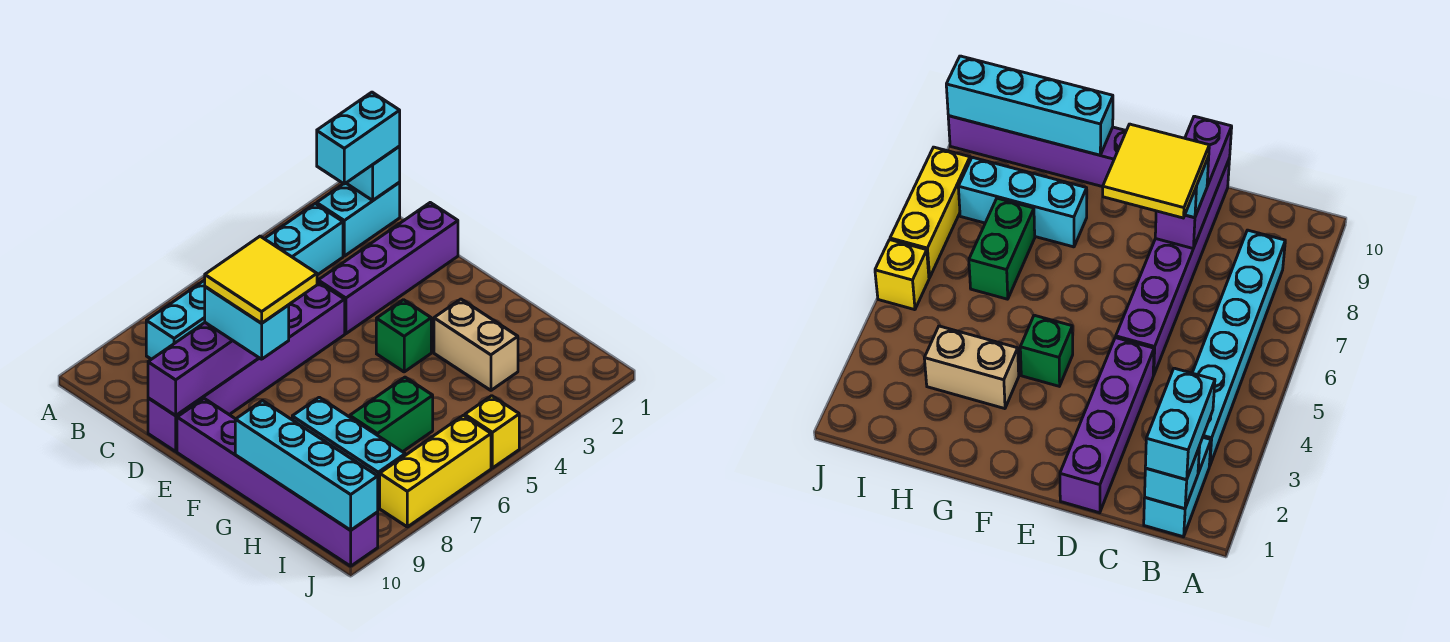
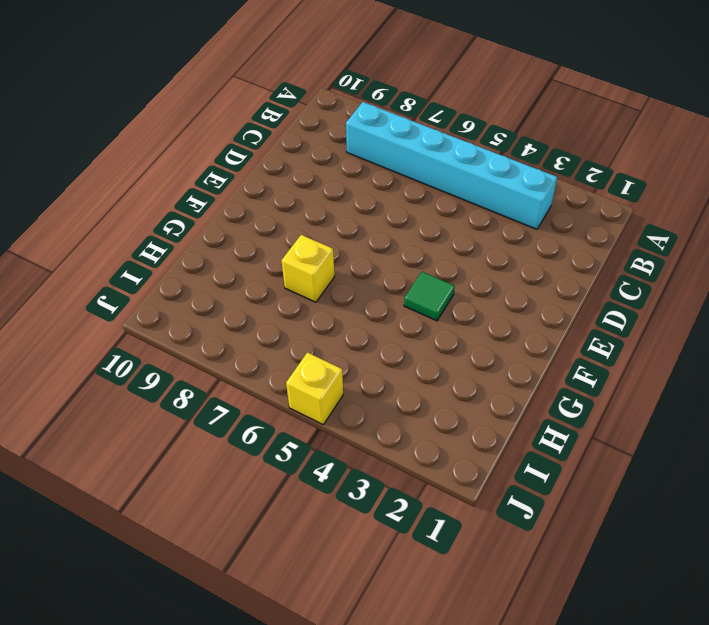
green tile F4 level 1 -> green brick F4 level 1
yellow brick G7 level 1 -> none
none -> cyan brick B1:B2 level 1
none -> purple brick D1:D4 level 1
none -> purple brick D5:D10 level 1

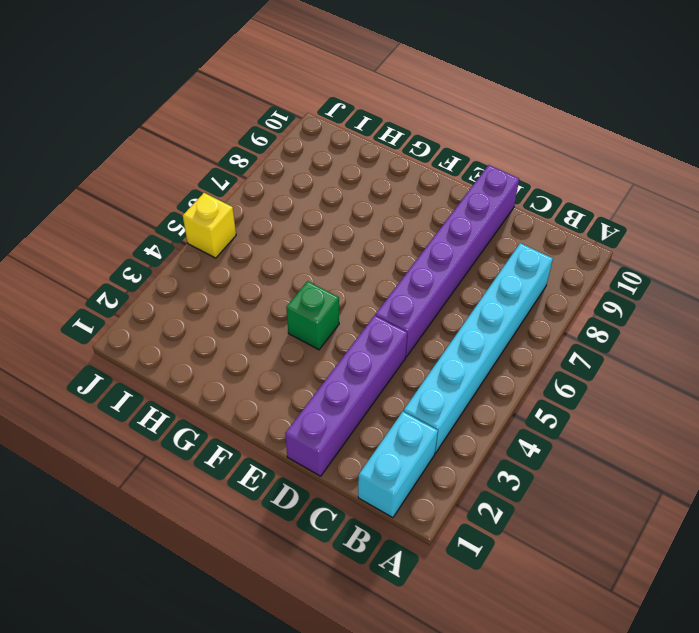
none -> purple brick E10:J10 level 1
none -> tan brick G3:H3 level 1
none -> cyan brick G8:I8 level 1

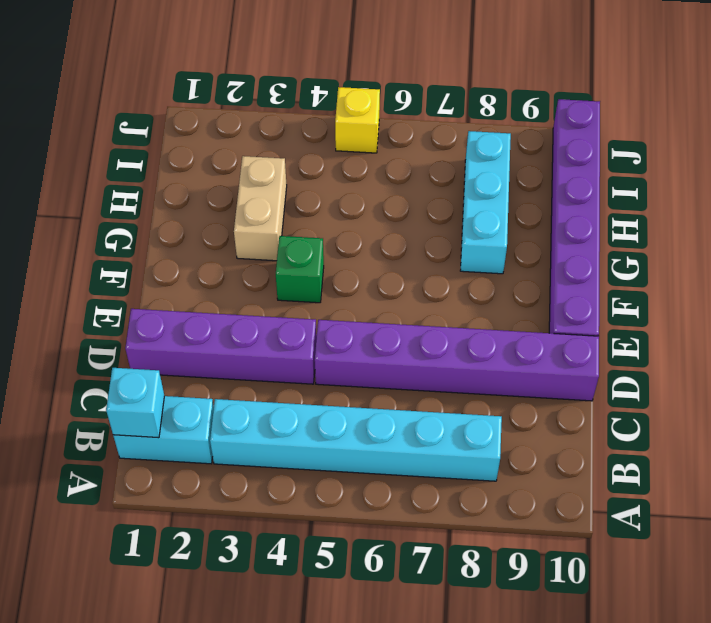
none -> green brick H6:H7 level 1
none -> yellow brick J6:J8 level 1
none -> purple brick D8:D10 level 2

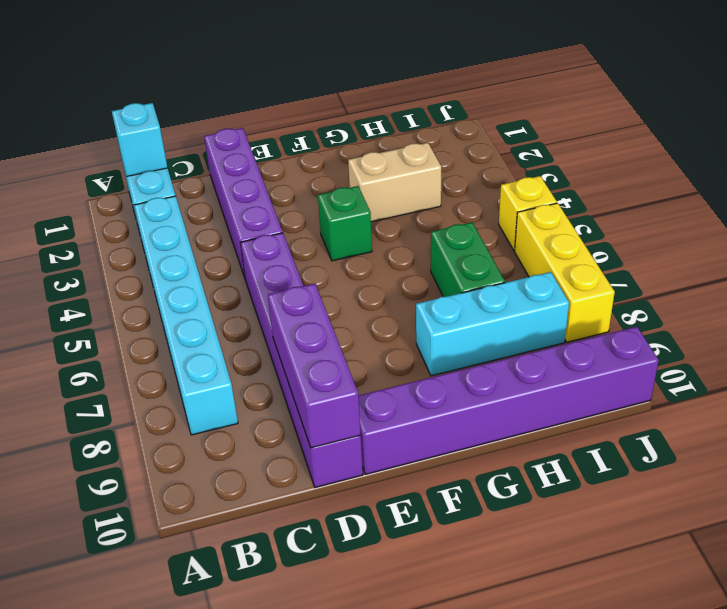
none -> cyan brick G10:J10 level 2
none -> cyan brick B1:B2 level 3
none -> cyan brick D8:E8 level 3

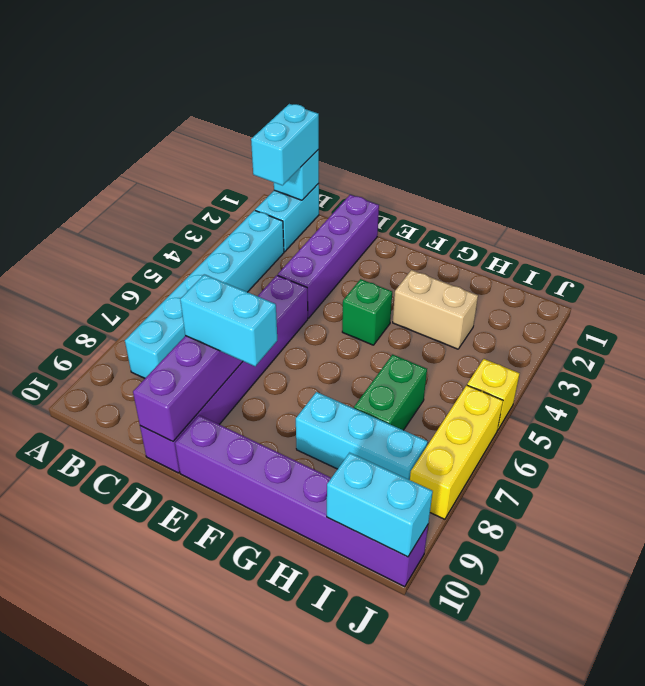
cyan brick I10:J10 level 2 -> cyan brick G10:J10 level 2
none -> yellow tile D7:E8 level 4

